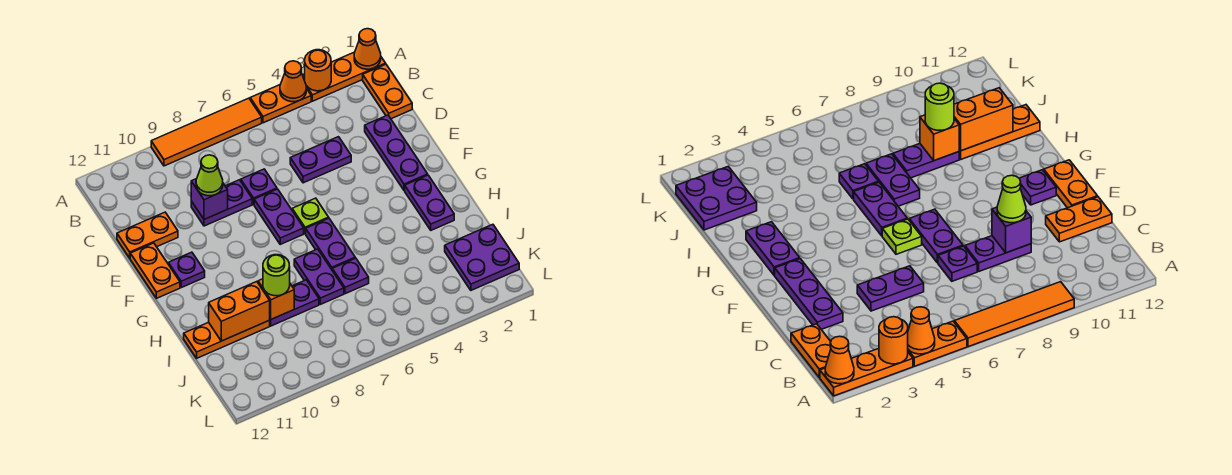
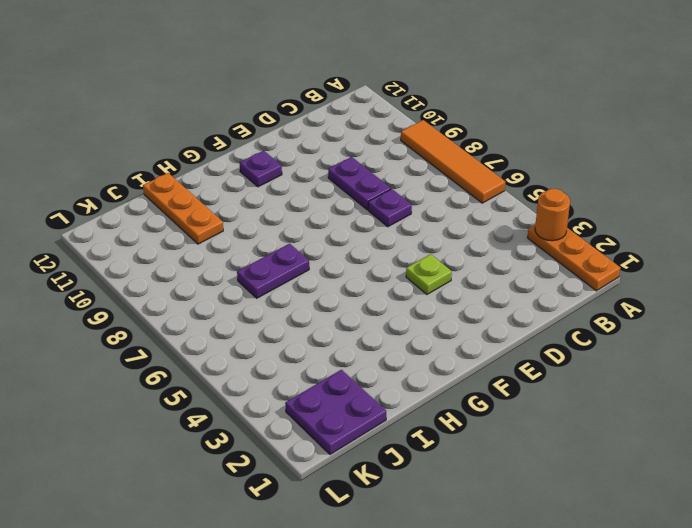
lime plate E4 level 1 -> lime plate F6 level 1
none -> orange plate A4:A5 level 1
none -> orange plate B1:C1 level 1
none -> purple plate D2:F2 level 1

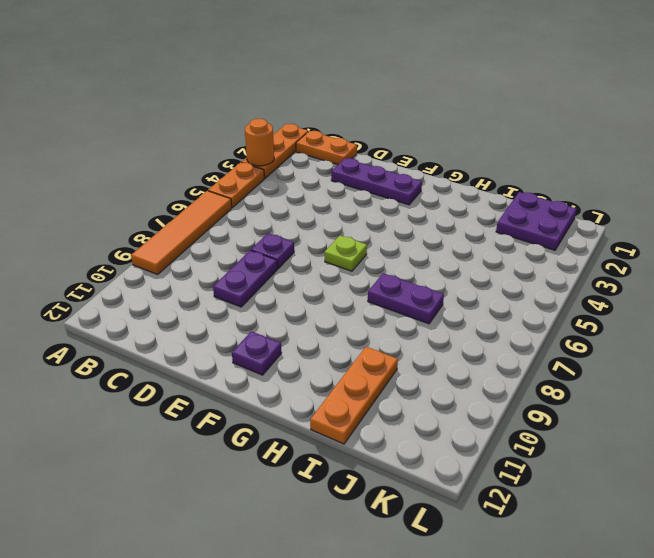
none -> purple plate D4:D5 level 1
none -> orange plate D11:D12 level 1
none -> purple plate E7:F7 level 1

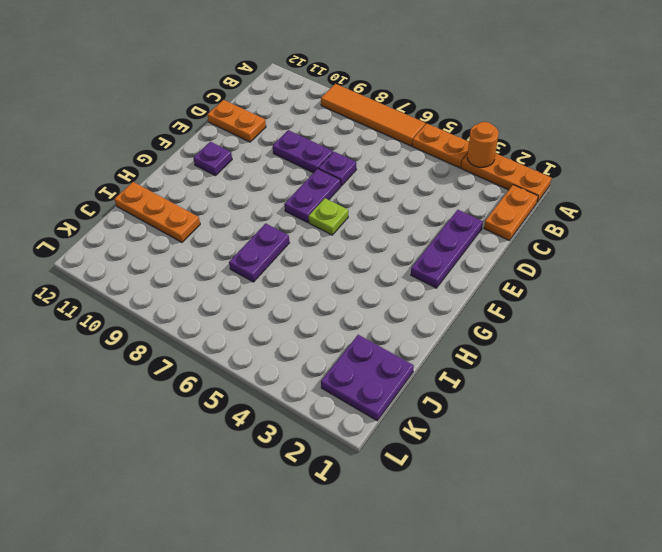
none -> purple plate D4:D5 level 1
none -> orange plate E12:F12 level 1
none -> purple plate G2:H2 level 1

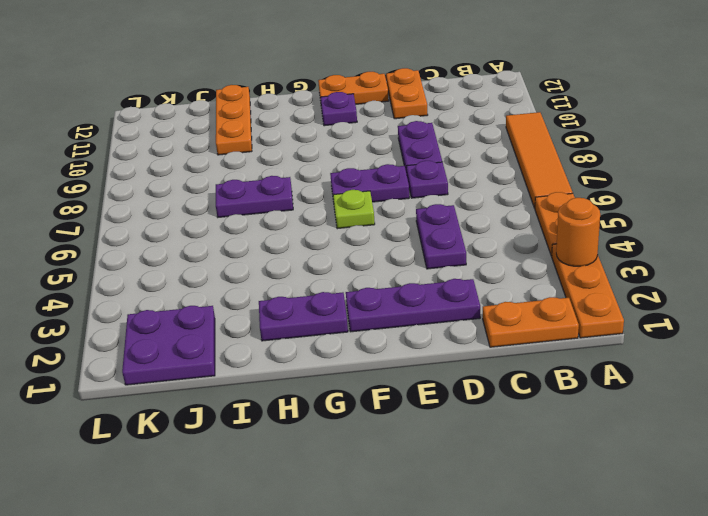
none -> purple plate G6:H6 level 1
none -> purple plate I6 level 1
none -> purple plate I8:I9 level 1

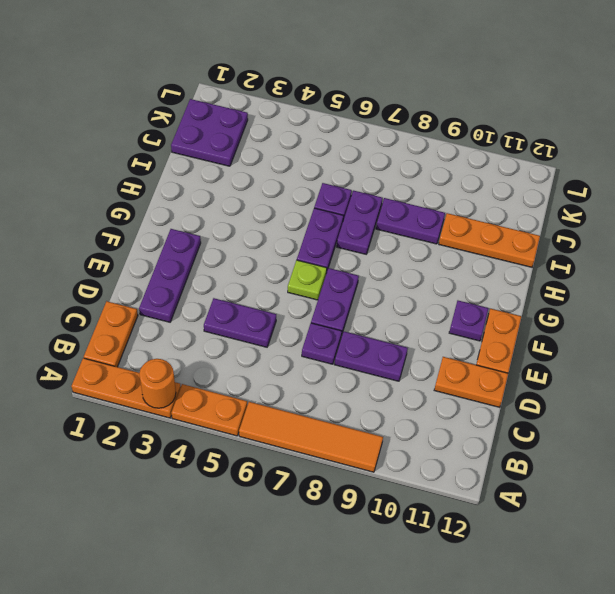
none -> purple plate G2:H2 level 1
none -> orange cone A1 level 2
none -> orange cone A4 level 2

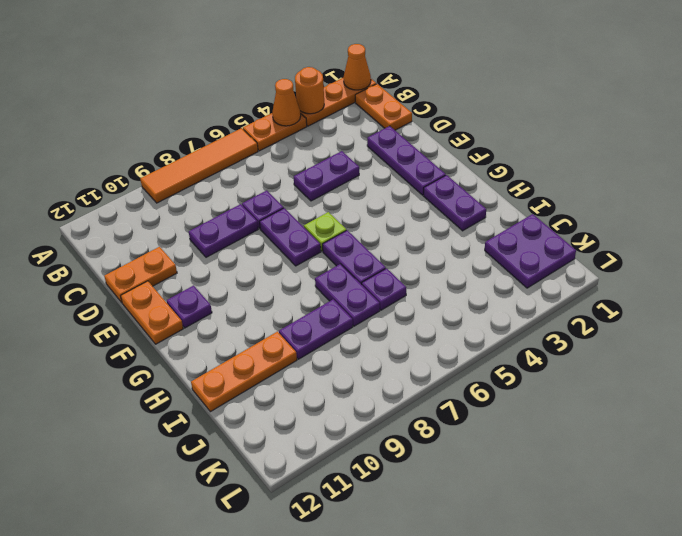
none -> purple brick D9 level 2
none -> orange brick I9 level 2
none -> orange brick I10:I11 level 2

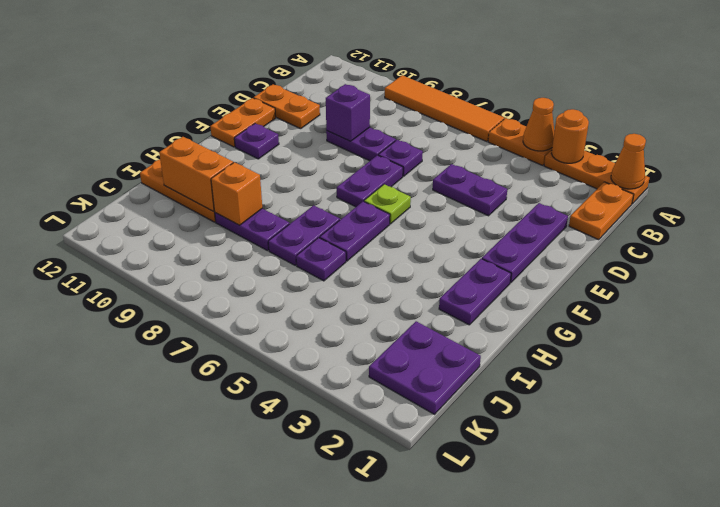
none -> lime cone D9 level 3
none -> lime round brick I9 level 3

